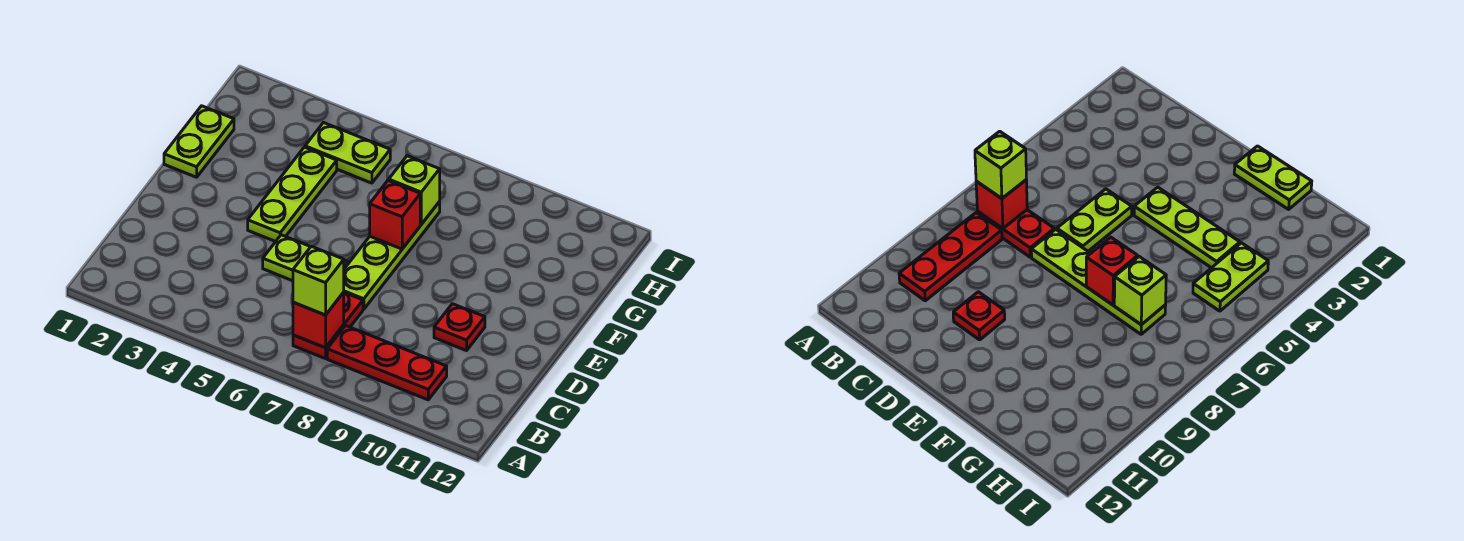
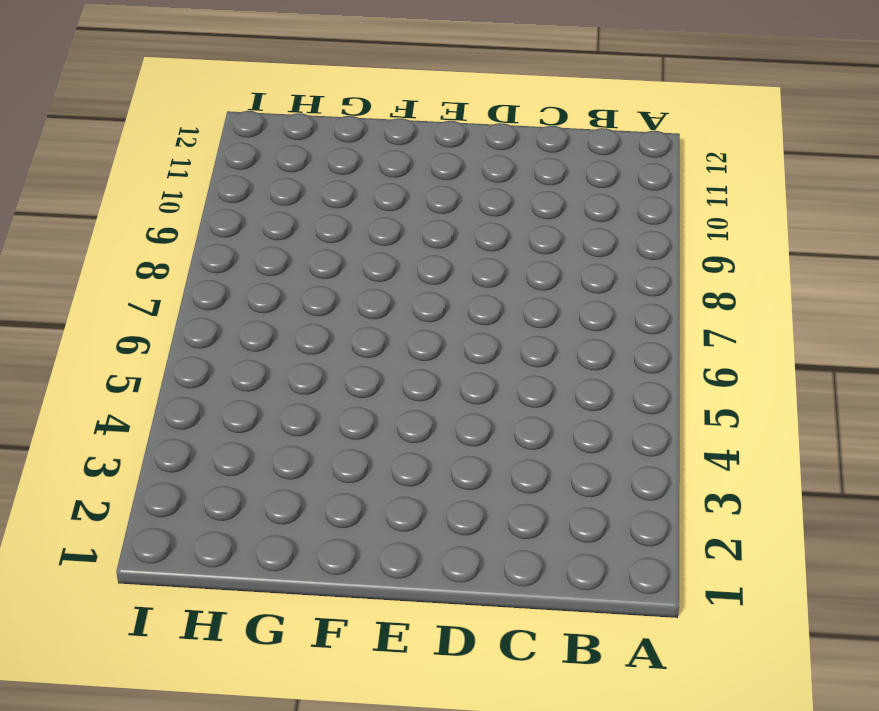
none -> red plate B7:C7 level 1
none -> red plate B8:B10 level 1
none -> lime plate D5:D6 level 1

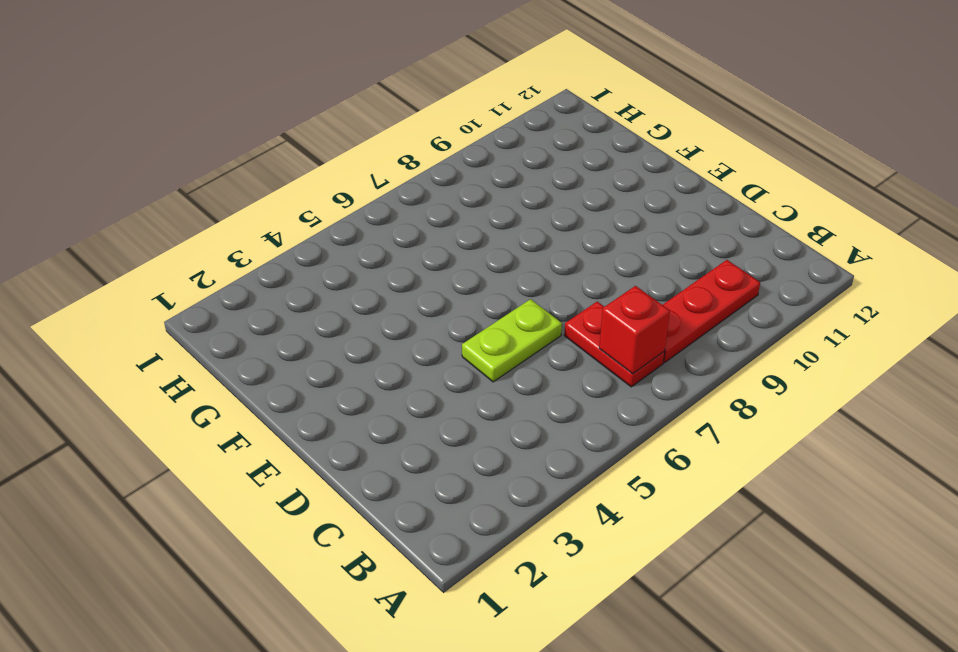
none -> lime plate D7:G7 level 1
none -> red plate D10 level 1
none -> lime plate E4:G4 level 1

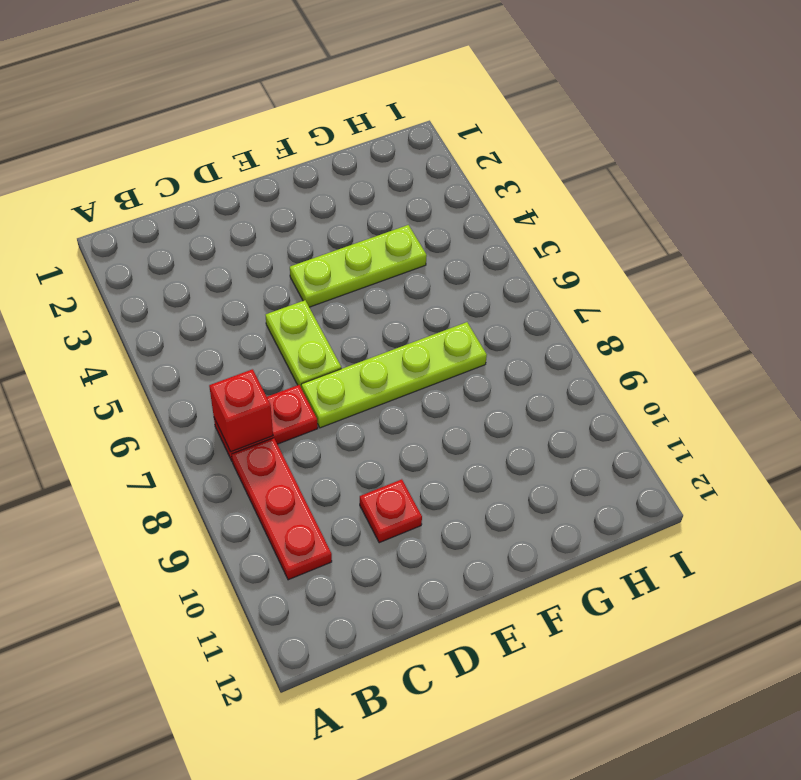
none -> lime plate F1:G1 level 1
none -> lime plate H4:H5 level 1
none -> red brick F7 level 2

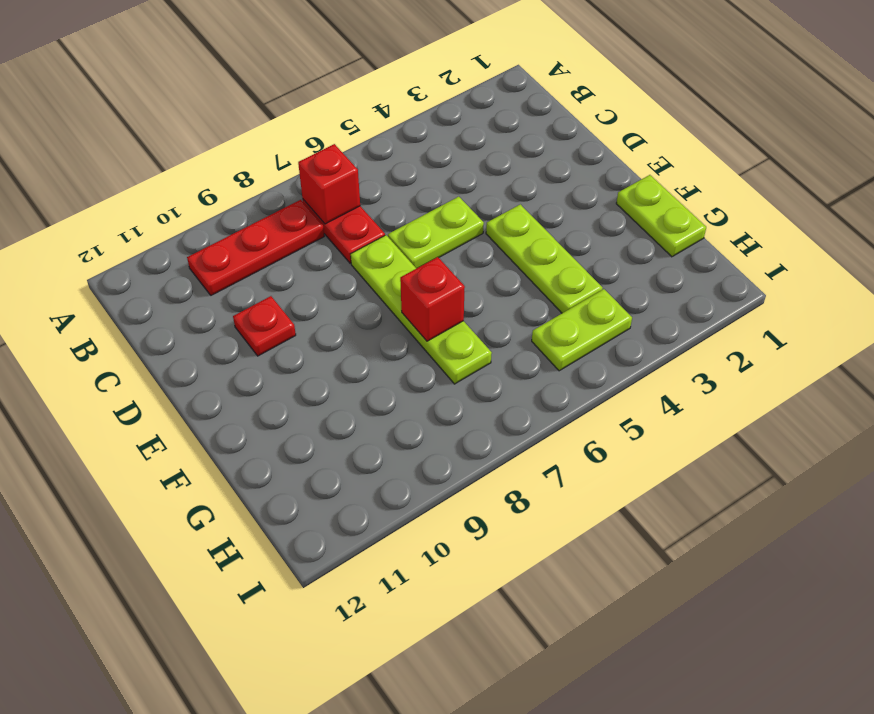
none -> lime brick G7 level 2
none -> lime brick B7 level 3

